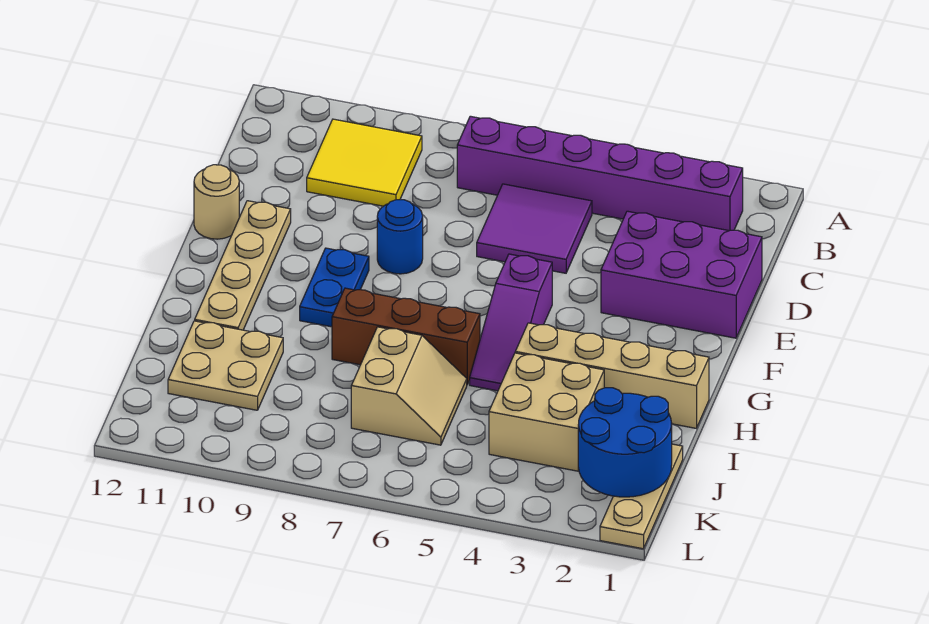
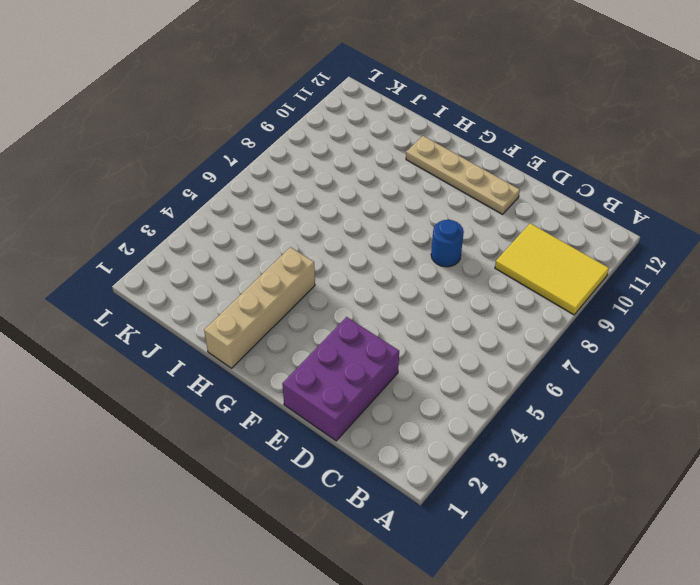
yellow tile A9:C10 level 1 -> yellow tile B9:C10 level 1
none -> purple brick B2:B7 level 1
none -> purple tile C5:D6 level 1
none -> tan round brick E12 level 1

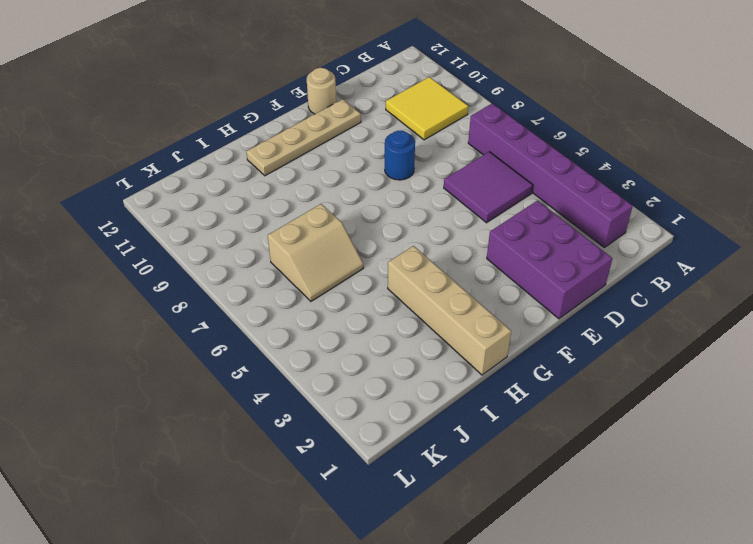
none -> purple slope F5:H5 level 1 top F
none -> blue plate F9:G9 level 1
none -> brown brick H6:H8 level 1

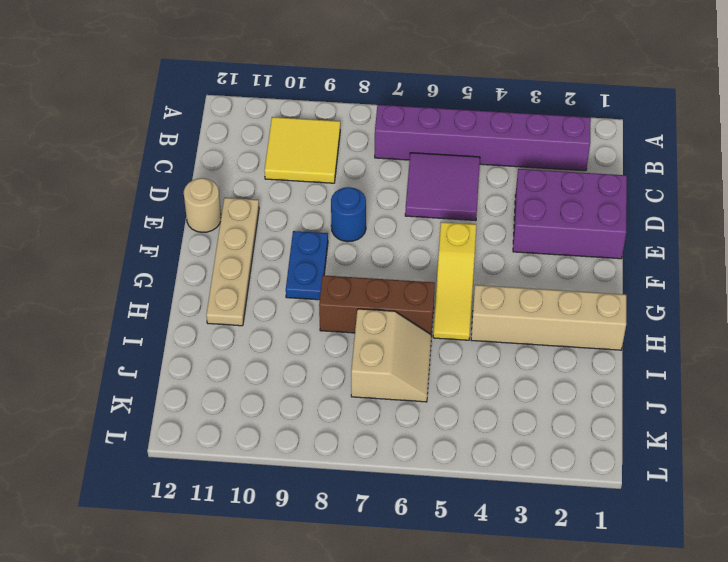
yellow slope F5:H5 level 1 top F -> purple slope F5:H5 level 1 top F
none -> tan brick I3:J4 level 1
none -> tan plate I10:J11 level 1
none -> tan plate J1:L1 level 1

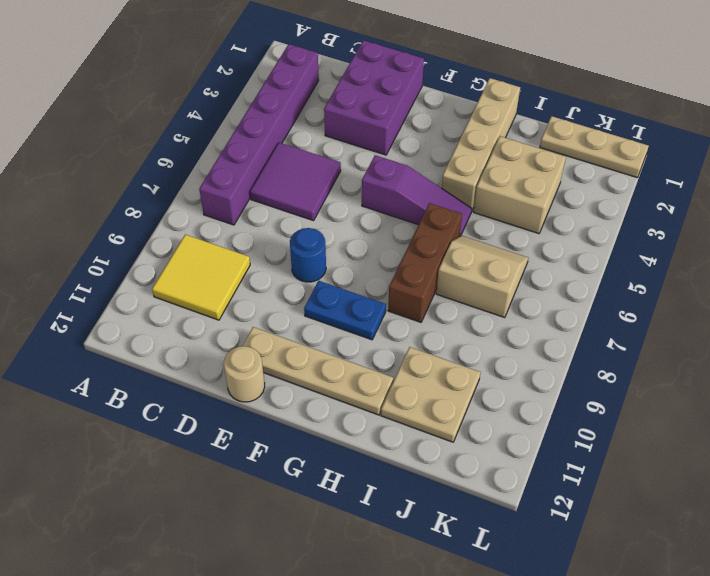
none -> blue round brick J1:K2 level 2

